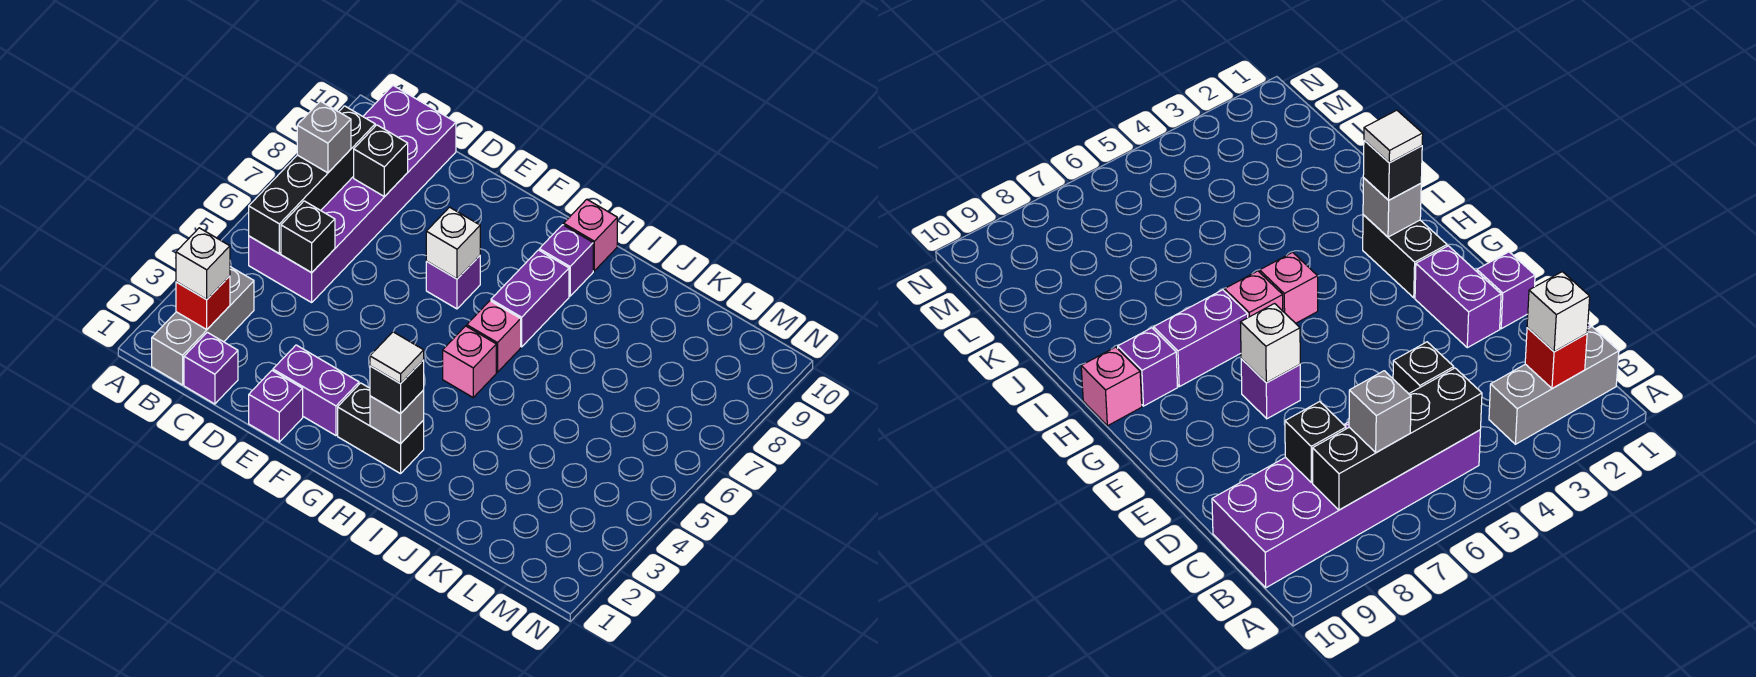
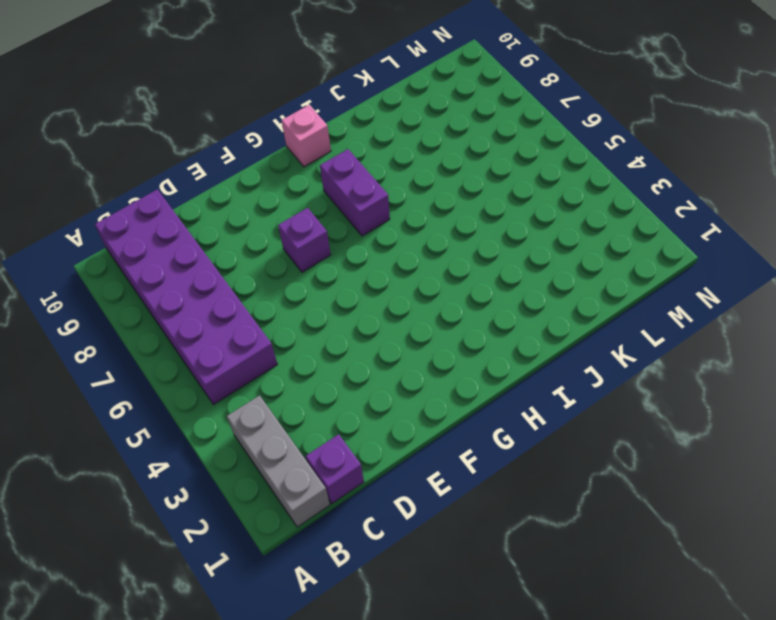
none -> purple brick E1 level 1
none -> purple brick E2:F2 level 1
none -> black brick G2:H2 level 1

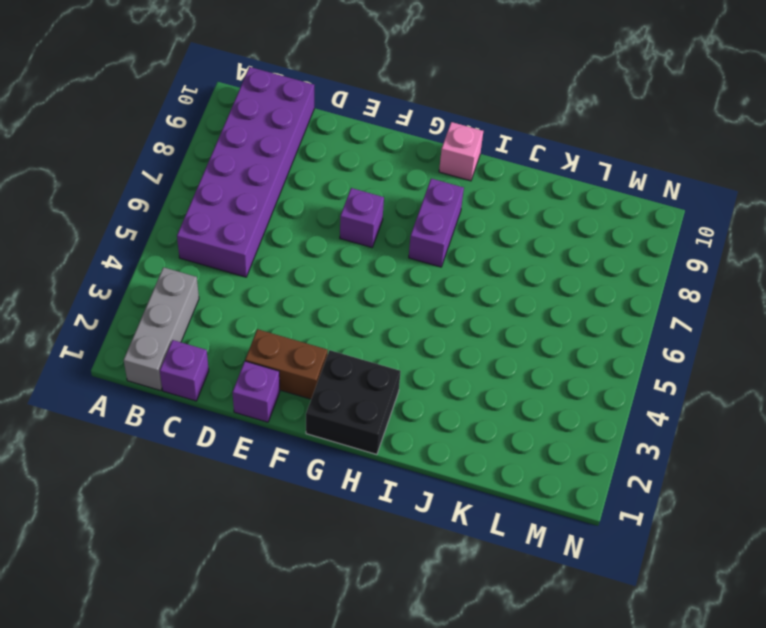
brown brick E2:F2 level 1 -> purple brick E2:F2 level 1
black brick G1:H2 level 1 -> black brick G2:H2 level 1
none -> pink brick H5 level 1
none -> pink brick H6 level 1
none -> purple brick H9 level 1

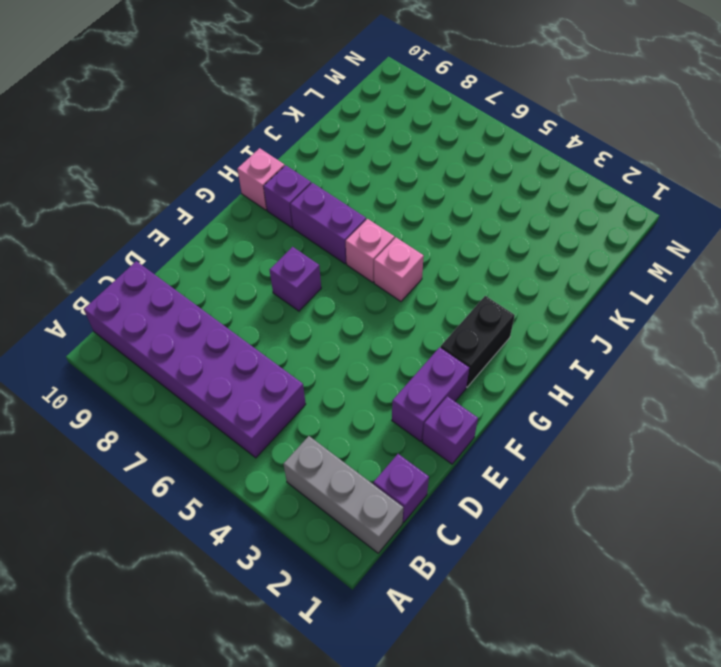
none -> red brick B2 level 2
none -> black brick B5:B8 level 2
none -> black brick C5 level 2

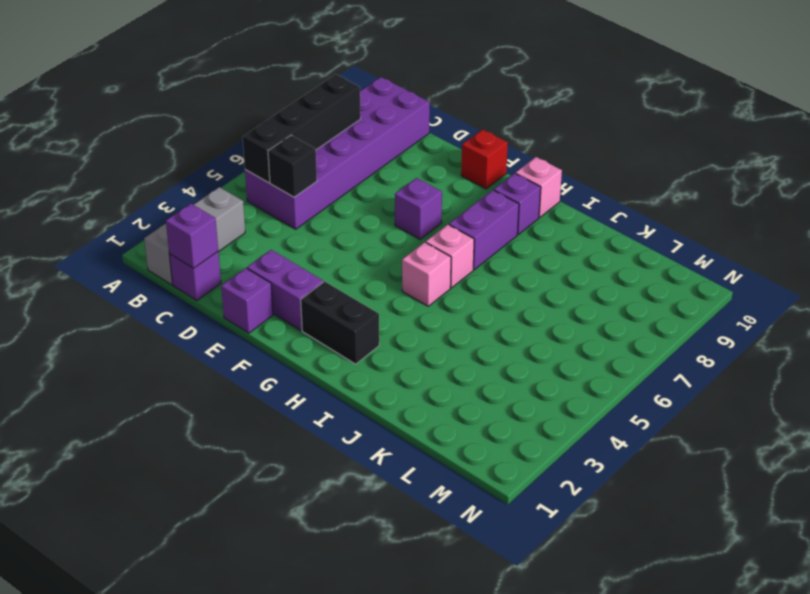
purple brick C1 level 2 -> none
red brick F10 level 1 -> red brick B2 level 2
none -> black brick C8 level 2
none -> white brick F7 level 2
none -> grey brick H2 level 2

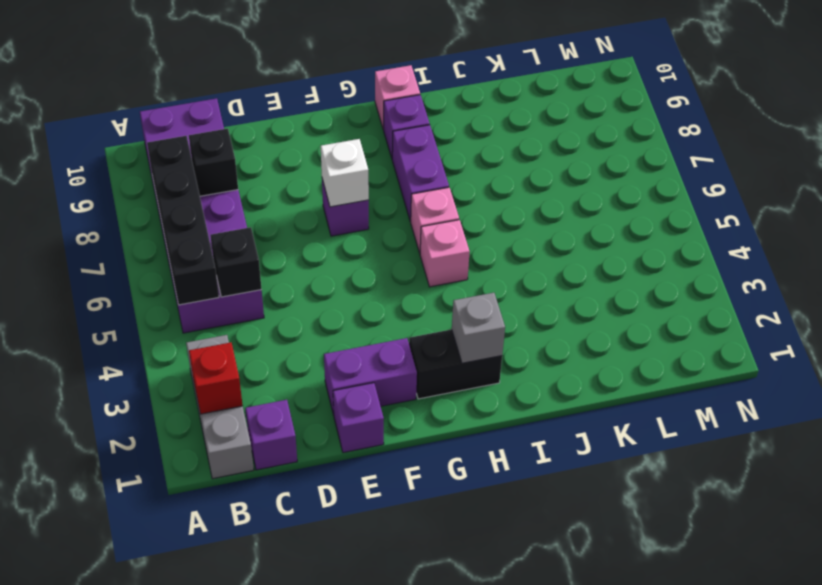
none -> white brick B2 level 3
none -> grey brick B7 level 3
none -> black brick H2 level 3

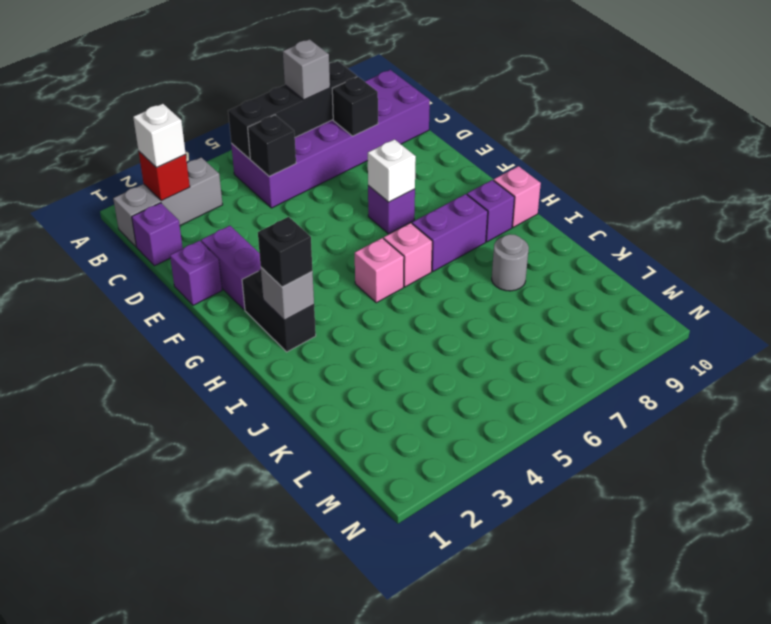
grey round brick J8 level 1 -> none
none -> white tile H2 level 4

